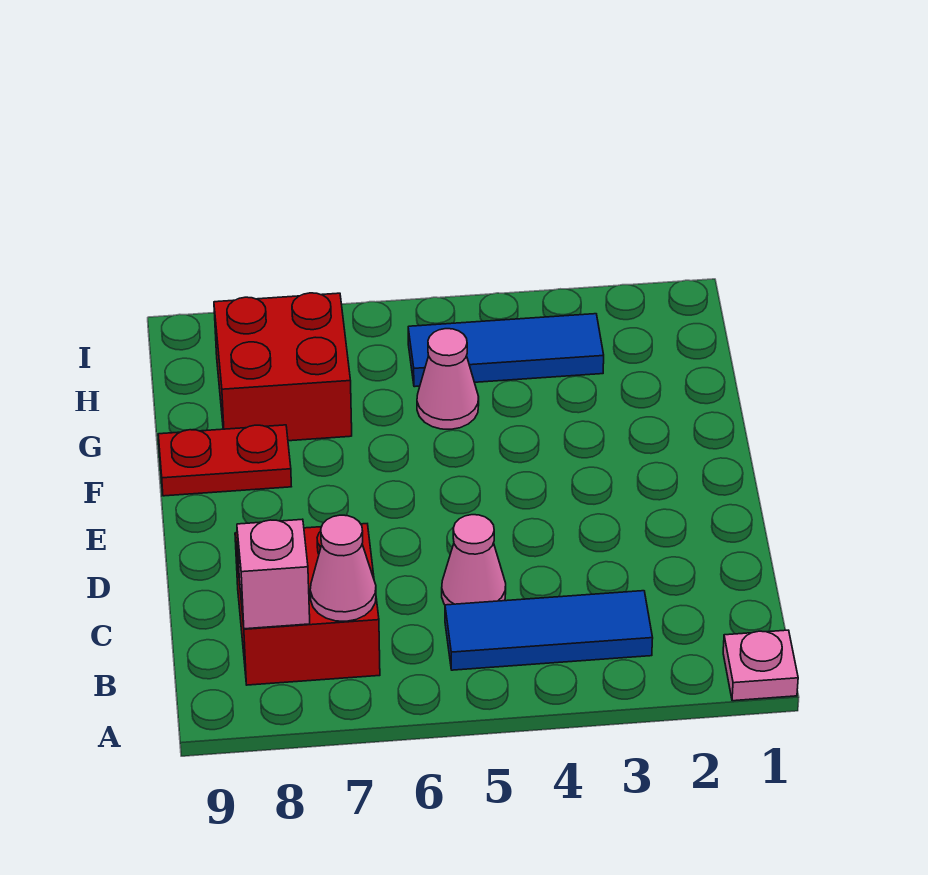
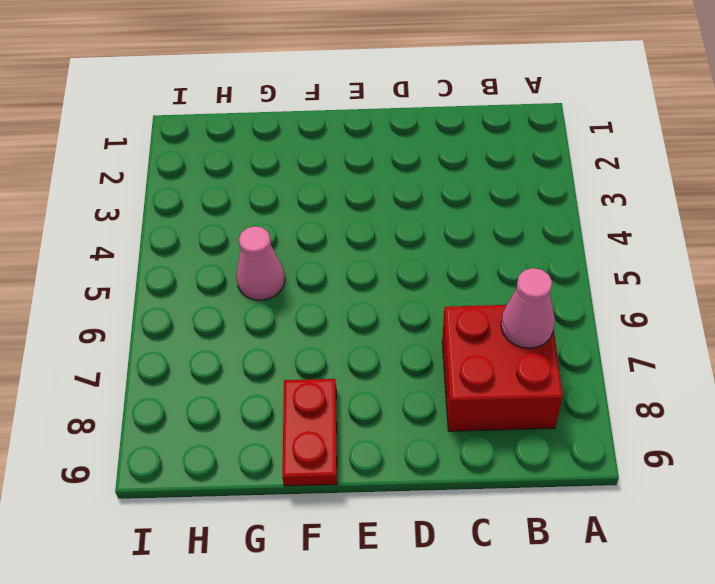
none -> pink plate A1 level 1
none -> blue tile B3:B5 level 1

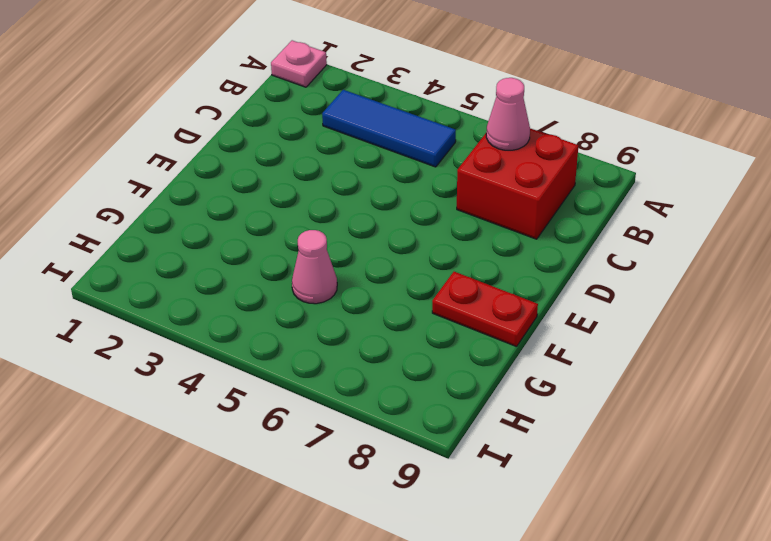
none -> pink cone C5 level 1
none -> red brick G7:H8 level 1

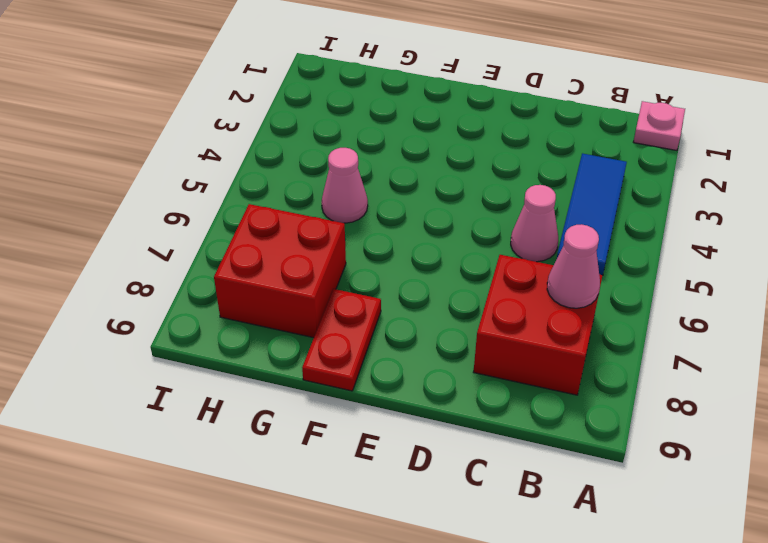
none -> blue tile H3:H5 level 1
none -> pink brick B8 level 2

